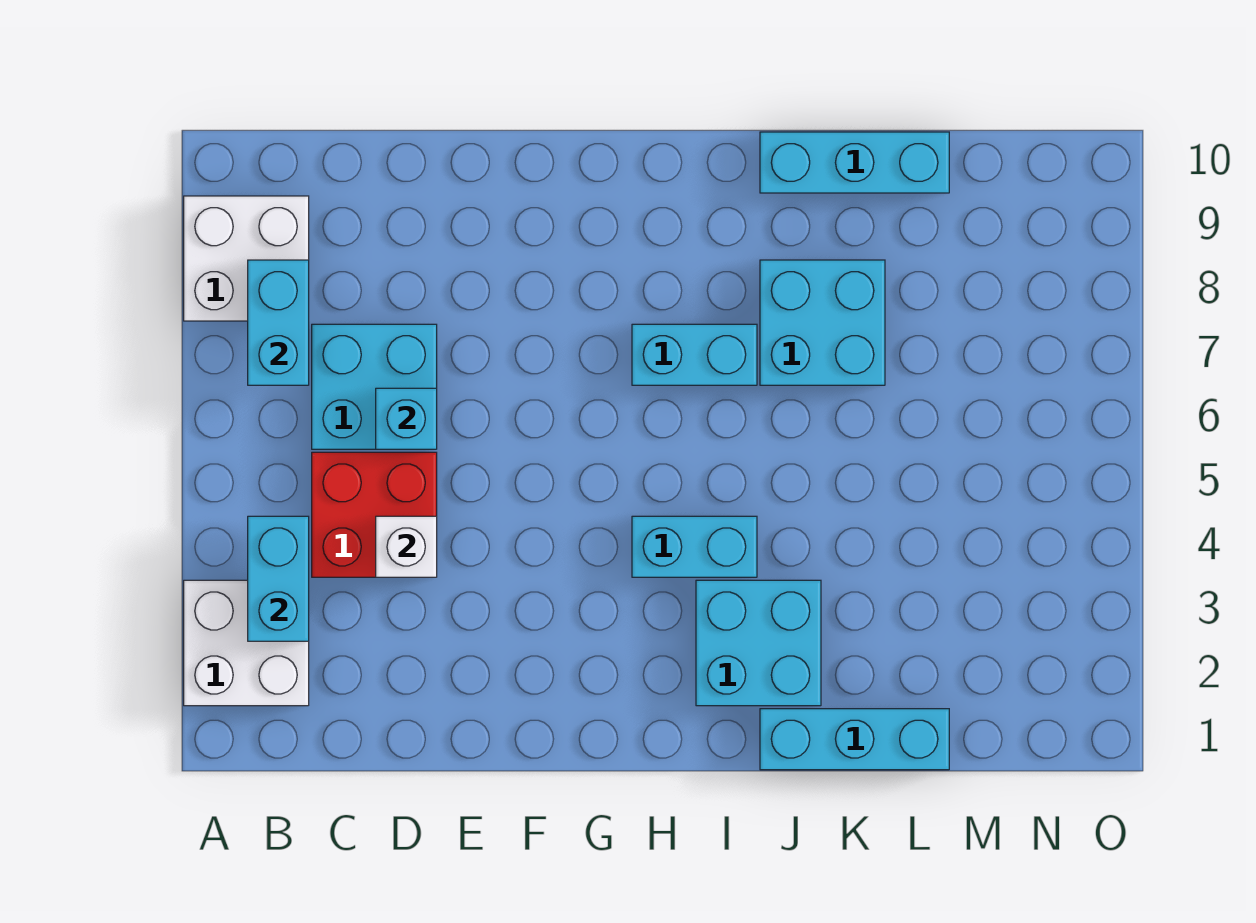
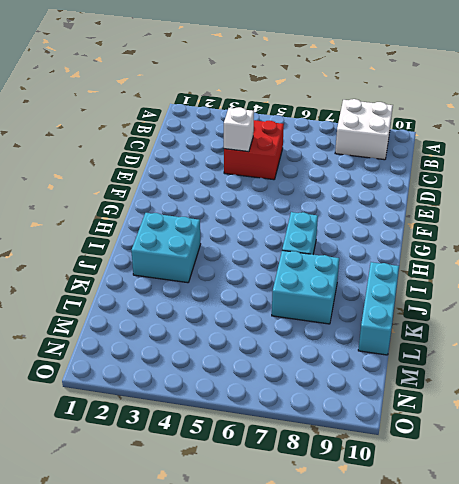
none -> white brick A2:B3 level 1
none -> cyan brick C6:D7 level 1
none -> cyan brick H4:I4 level 1

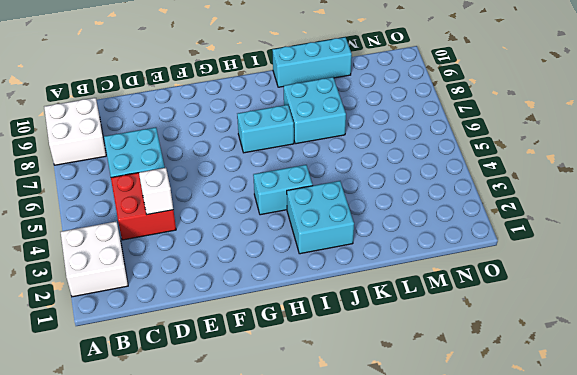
none -> cyan brick J1:L1 level 1
none -> cyan brick B3:B4 level 2
none -> cyan brick B7:B8 level 2

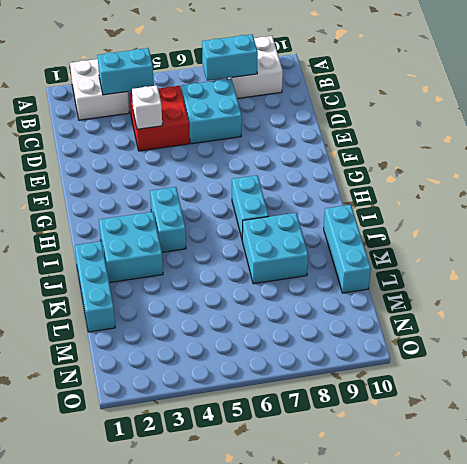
none -> cyan brick D6 level 2

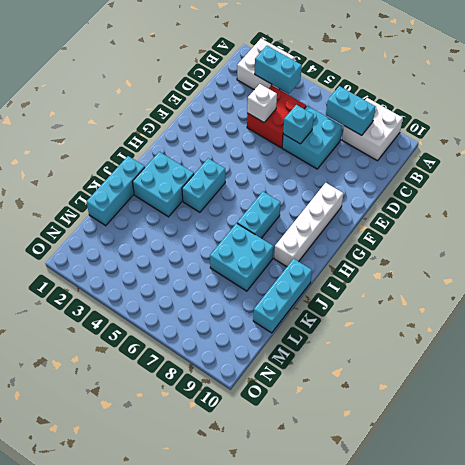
white brick F9:I9 level 1 -> none

